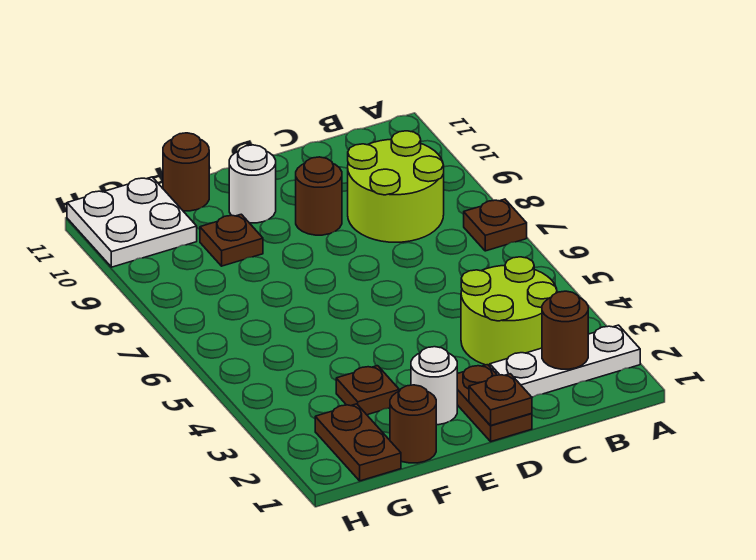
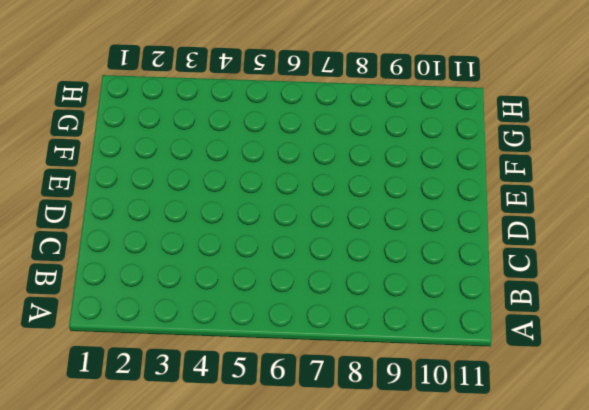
none -> white plate A2:C2 level 1
none -> brown plate A7 level 1
none -> lime round brick B3:C4 level 1

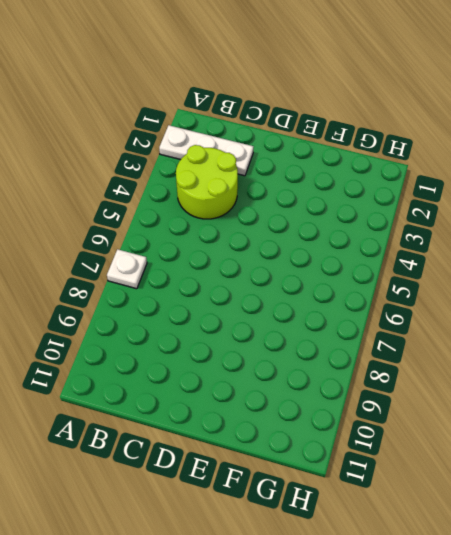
white plate A7 level 1 -> brown plate A7 level 1
none -> lime round brick B8:C9 level 1
none -> brown plate D1:D2 level 1
none -> brown round brick D9 level 1

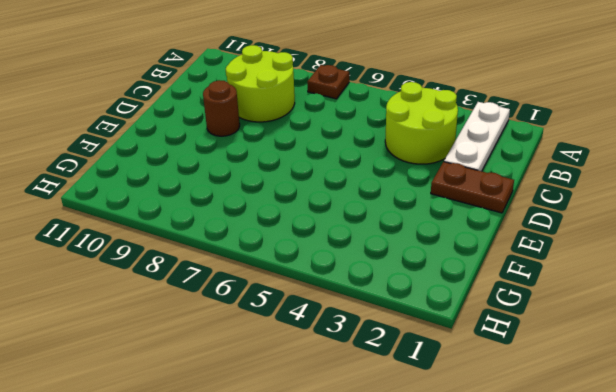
none -> white round brick E2 level 1
none -> white round brick E10 level 1
none -> brown round brick F1 level 1

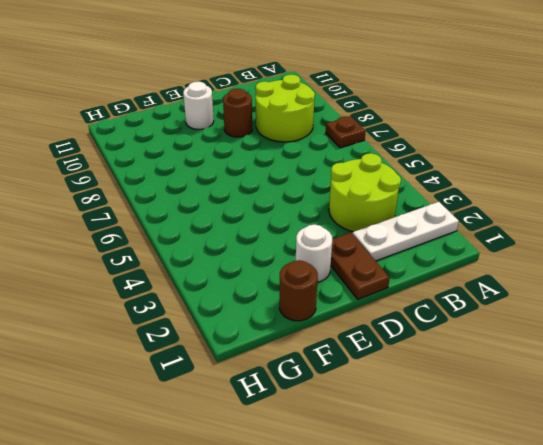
none -> brown plate F3 level 1
none -> brown plate F9 level 1
none -> brown round brick F11 level 1

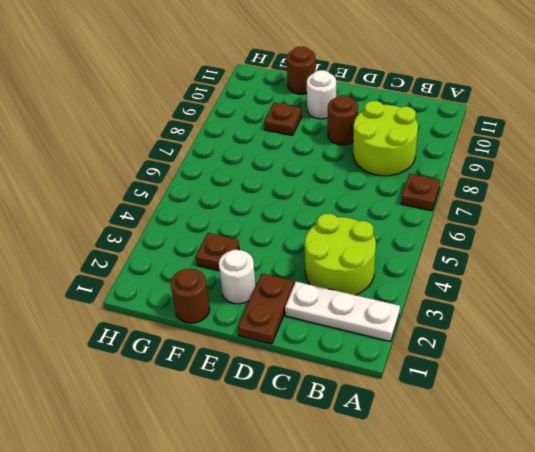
none -> brown plate G1:G2 level 1
none -> white plate G10:H11 level 1
none -> brown round brick B2 level 2

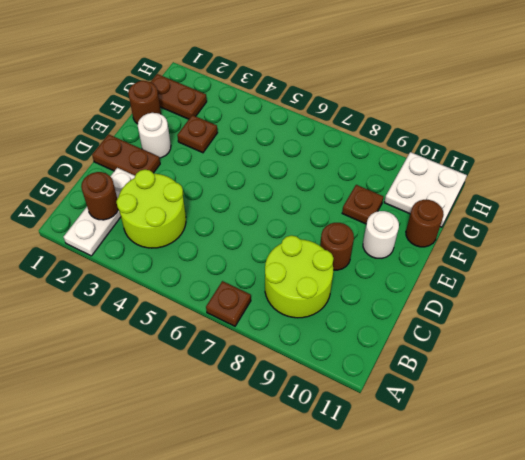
none -> brown plate D1 level 2

